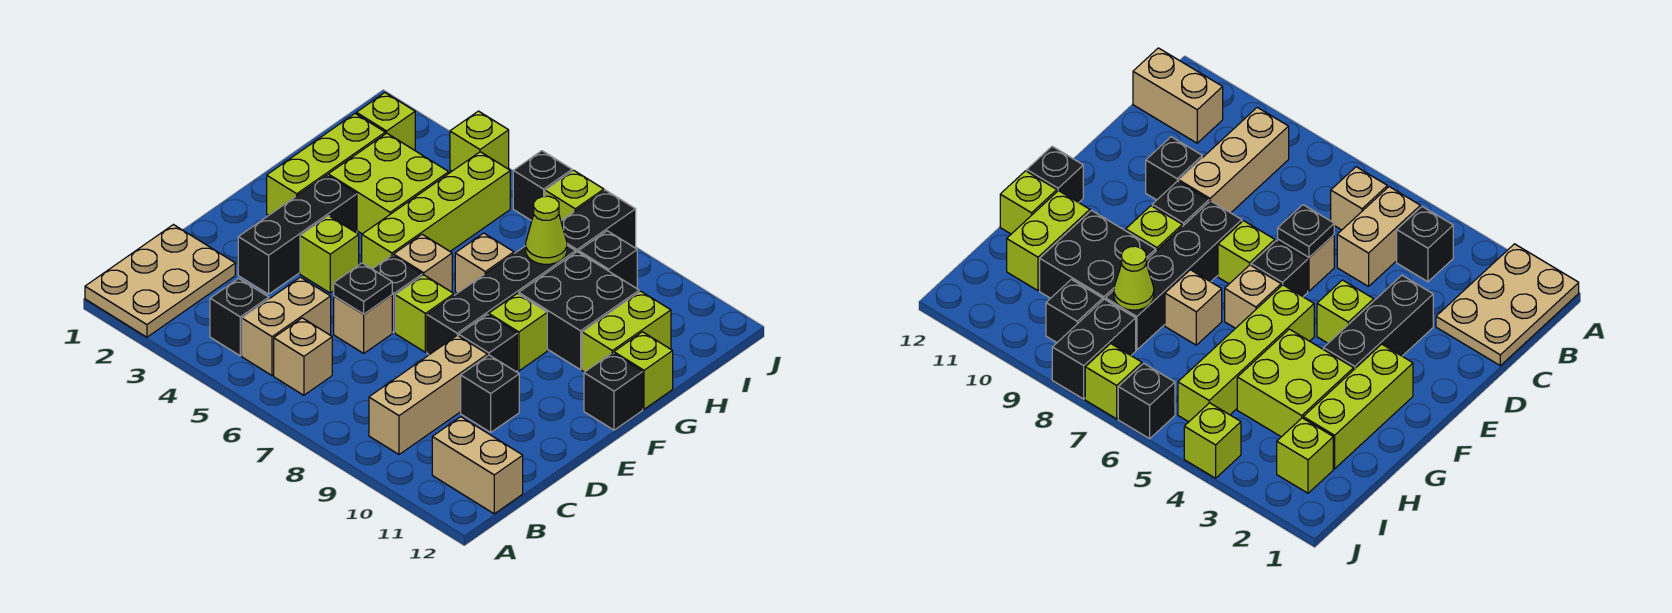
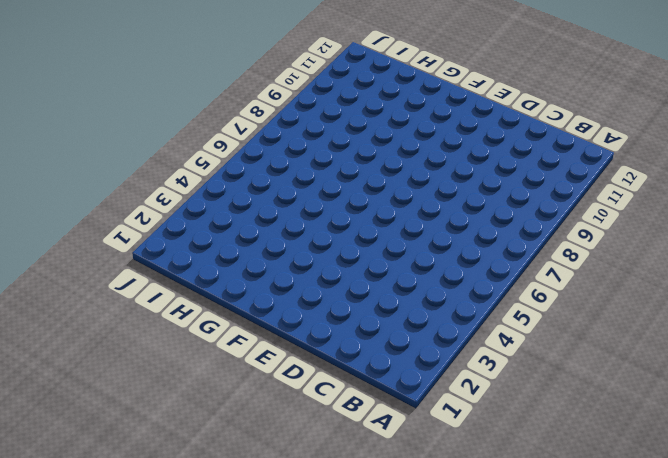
none -> tan plate A1:C2 level 1
none -> black brick B4 level 1
none -> tan brick B5:C5 level 1
none -> tan brick B6 level 1

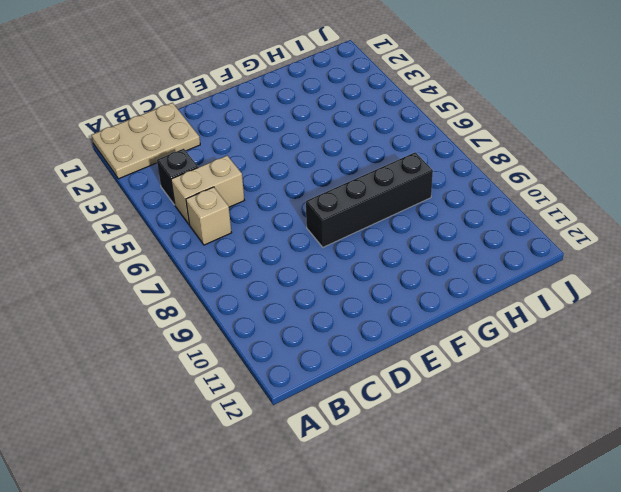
none -> tan brick B9:D9 level 1
none -> tan brick B11:B12 level 1
none -> black brick D3:F3 level 1
none -> tan brick D6 level 1

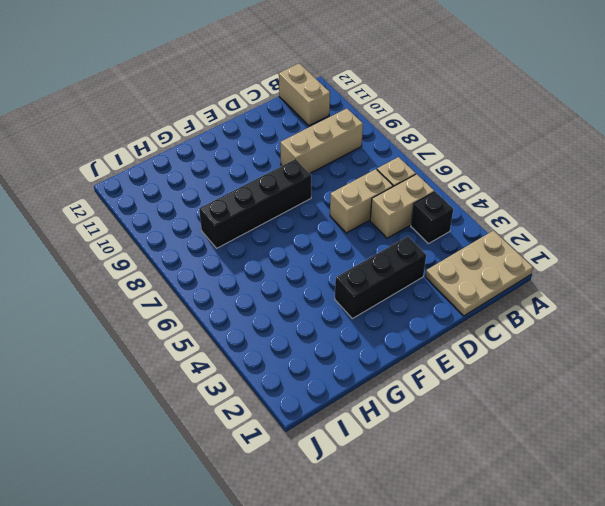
tan brick C6:D6 level 1 -> tan brick D6 level 1
none -> black brick D10 level 1
none -> lime brick E4 level 1
none -> black brick E6 level 1
none -> lime brick E7 level 1

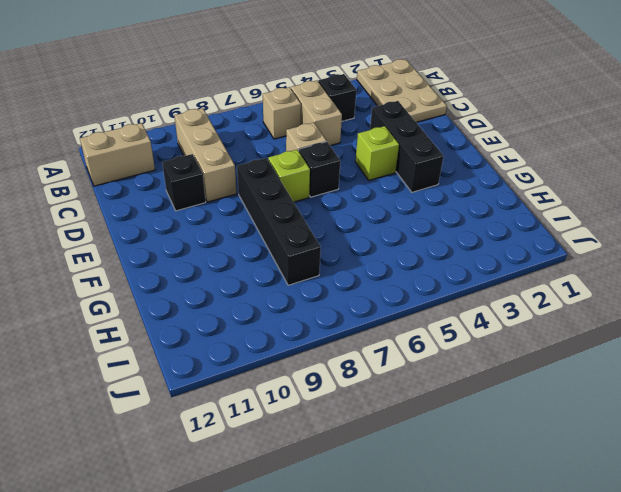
none -> black brick E9 level 1
none -> lime brick F2:H2 level 1
none -> lime brick F5:I5 level 1
none -> tan brick F6 level 1

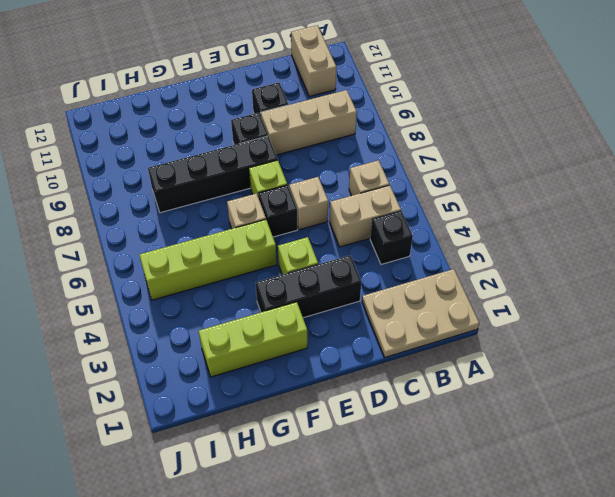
none -> lime brick F9 level 1
none -> black brick F12 level 1
none -> lime brick G3:H4 level 1
none -> tan brick G7 level 1

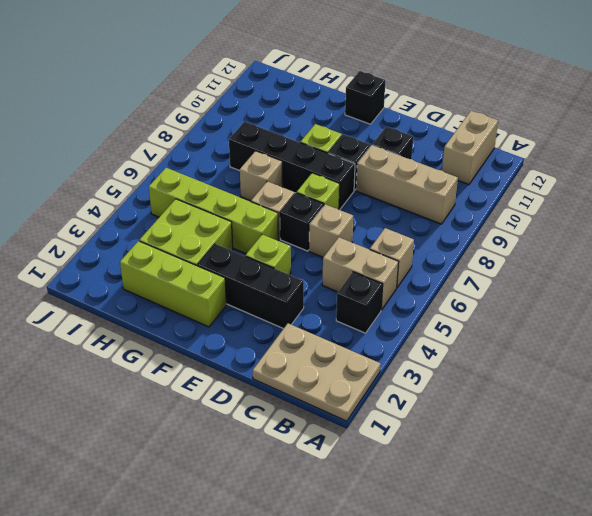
none -> black brick G9:H10 level 1
none -> lime brick G11:H11 level 1
none -> lime brick G12 level 1
none -> lime brick I2 level 1

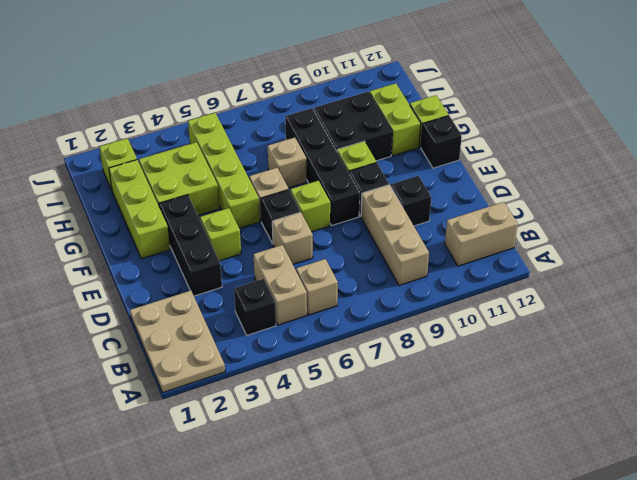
none -> black brick I8:J8 level 1
none -> black brick I9 level 1
none -> lime brick J4 level 1
none -> black brick J6 level 1

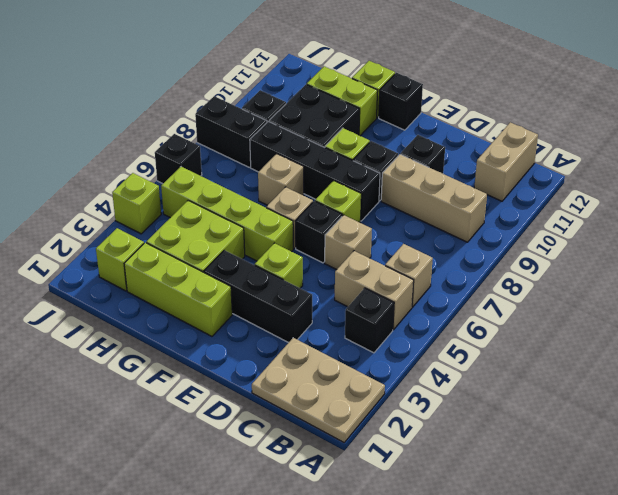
none -> lime brick J7 level 1
none -> black plate D6 level 2
none -> lime cone H8 level 2

